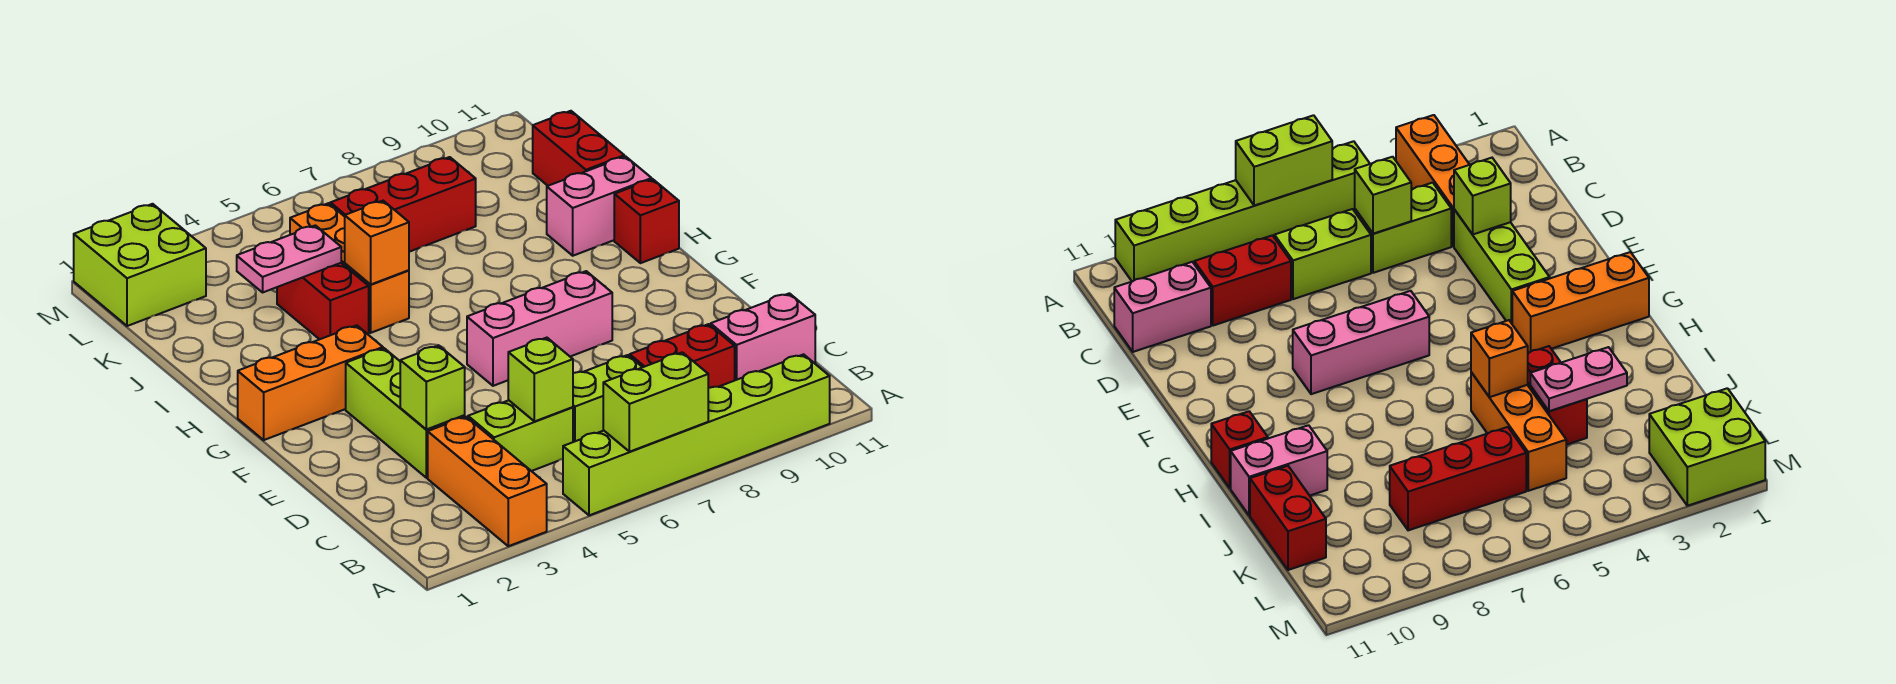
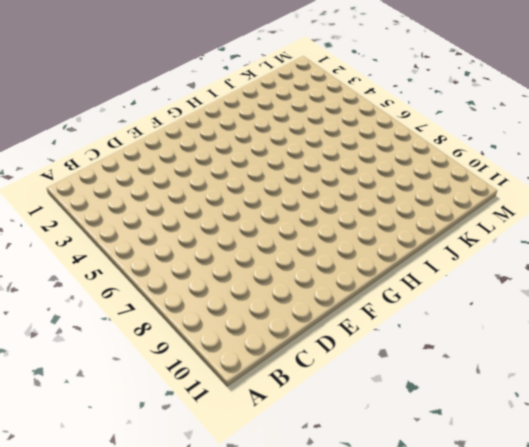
none -> orange brick A3:C3 level 1
none -> lime brick A5:A10 level 1
none -> lime brick C4:C5 level 1

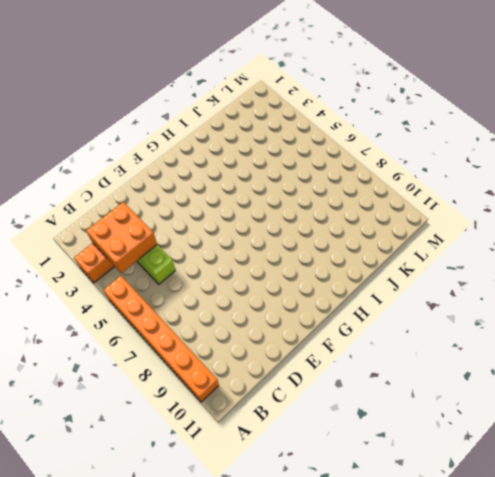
orange brick A5:A10 level 1 -> lime brick A5:A10 level 1
orange brick B3:C4 level 2 -> none
none -> lime brick C6:C7 level 1
none -> red brick C8:C9 level 1
none -> pink brick C10:C11 level 1

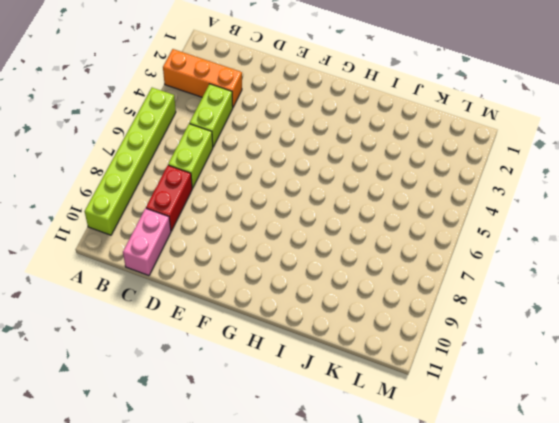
none -> lime brick D3:F3 level 1
none -> pink brick F6:F8 level 1
none -> orange brick G1:G3 level 1

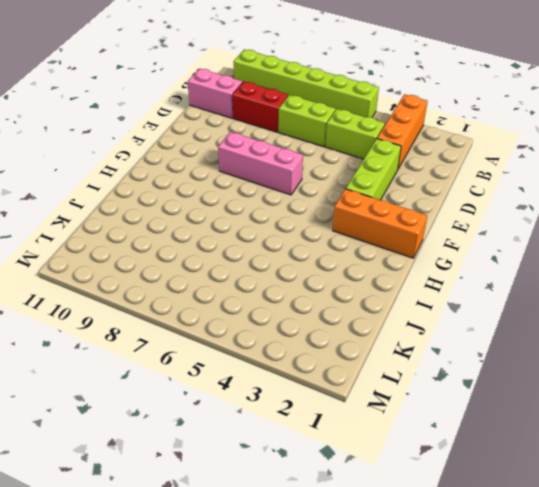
none -> red brick H11 level 1
none -> red brick I4:J4 level 1
none -> orange brick I5:K5 level 1

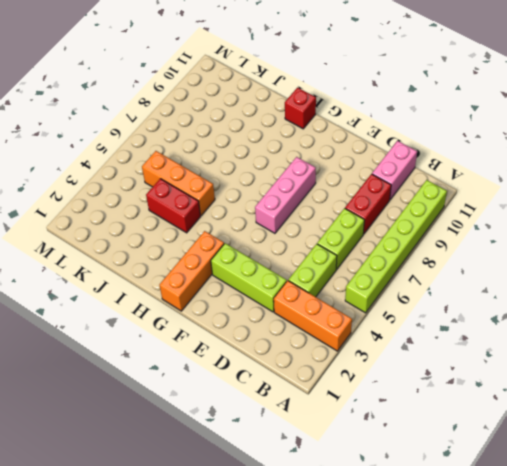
none -> pink brick I10:I11 level 1
none -> red brick J11:K11 level 1
none -> red brick K6:K8 level 1

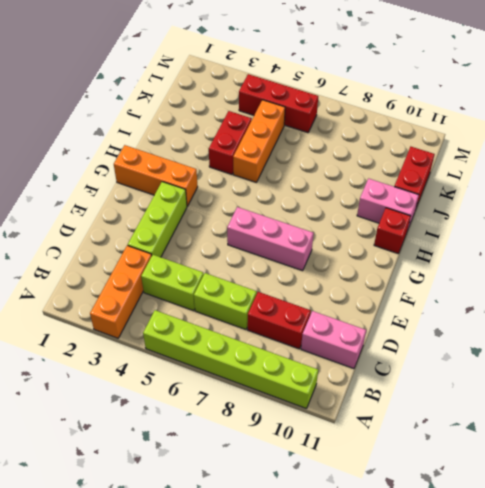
red brick L4:L6 level 1 -> red brick K6:K8 level 1
none -> lime brick L1:M2 level 1
none -> lime brick A6:A7 level 2
none -> lime brick C5 level 2

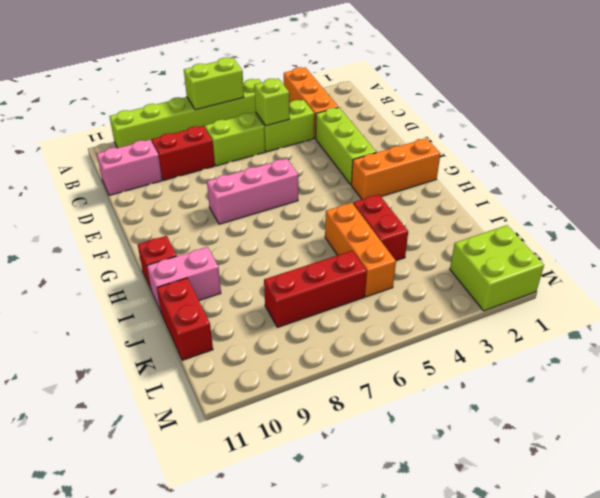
none -> lime brick D3 level 2
none -> orange brick I5 level 2
none -> pink plate J3:J4 level 2

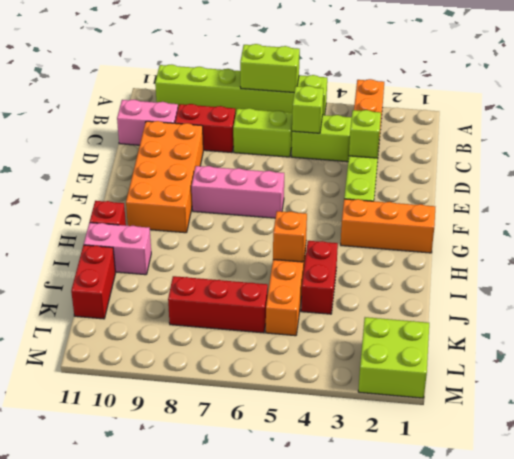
orange brick D9:G10 level 1 -> none
none -> pink plate J3:J4 level 2

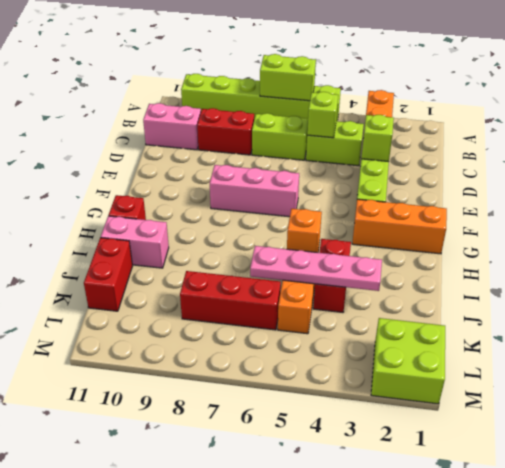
pink plate J3:J6 level 2 -> pink plate J3:J4 level 2

